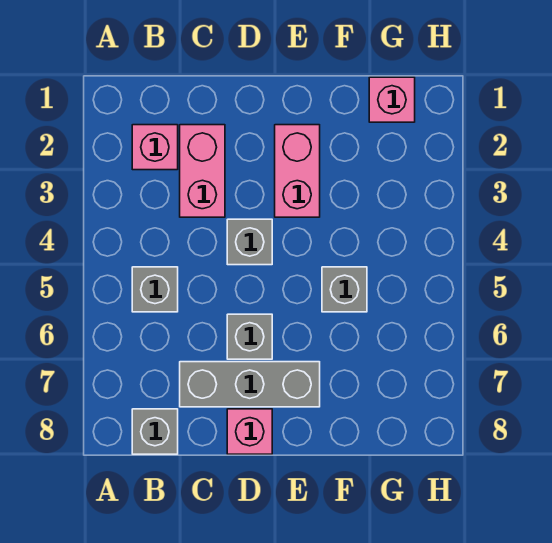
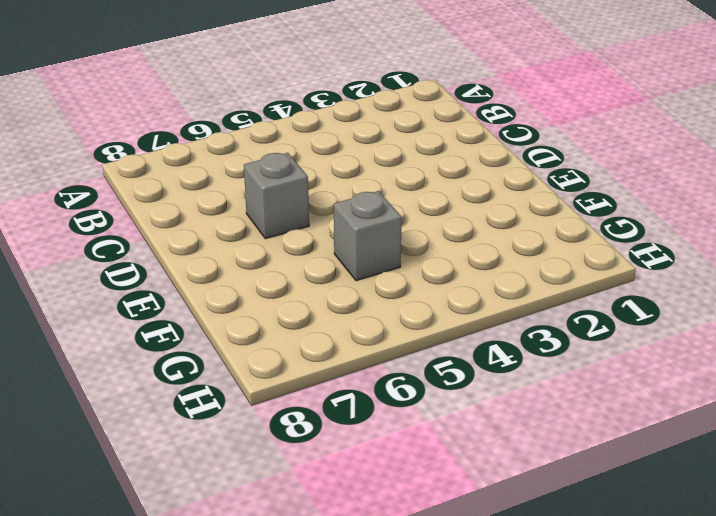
none -> pink brick B2 level 1
none -> grey brick B5 level 1

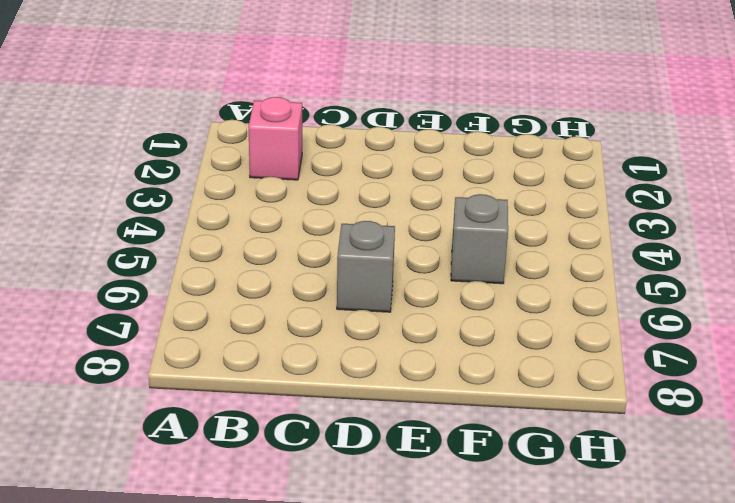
none -> grey brick B5 level 1
none -> grey brick B8 level 1

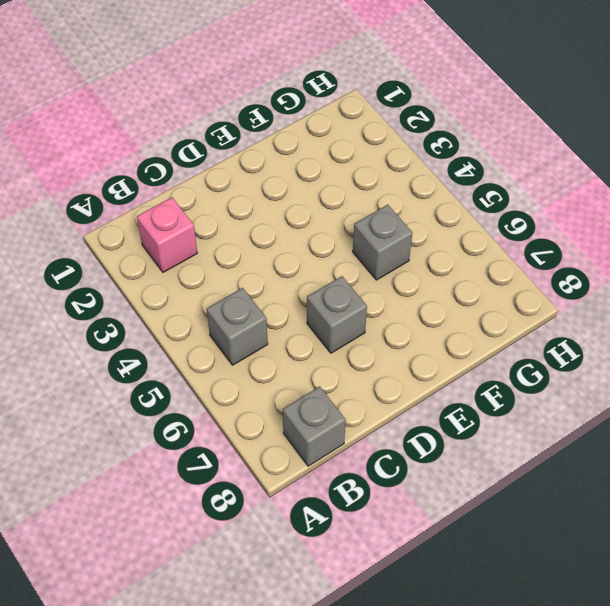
none -> pink brick C2:C3 level 1
none -> grey brick C7:E7 level 1

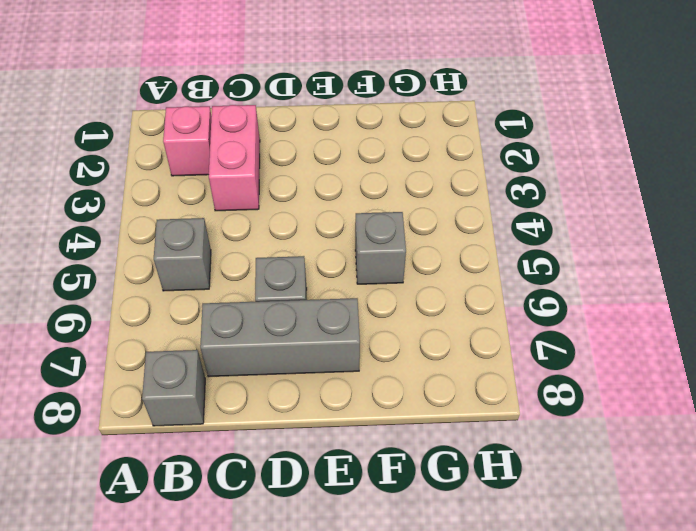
none -> grey brick D4 level 1
none -> pink brick D8 level 1

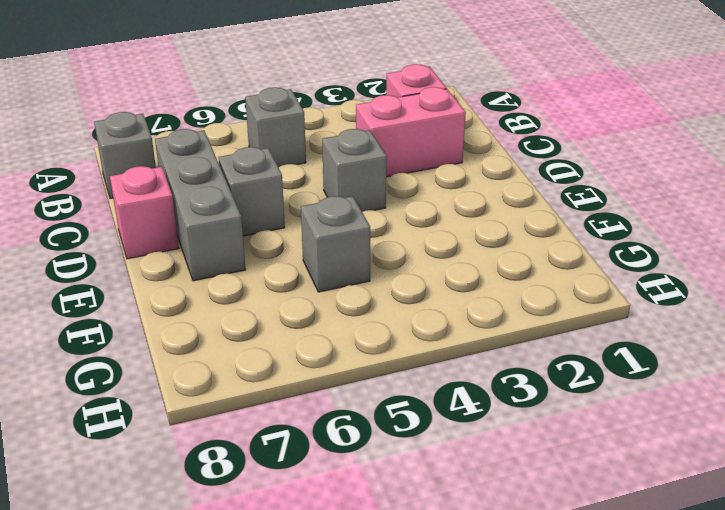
none -> pink brick E2:E3 level 1
none -> pink brick G1 level 1

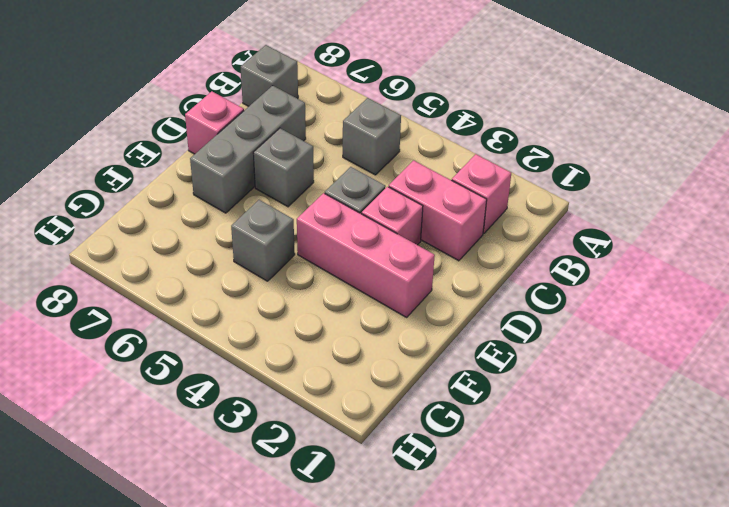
pink brick D3 level 1 -> pink brick G1 level 1
pink brick E2:E4 level 1 -> pink brick E2:E3 level 1

